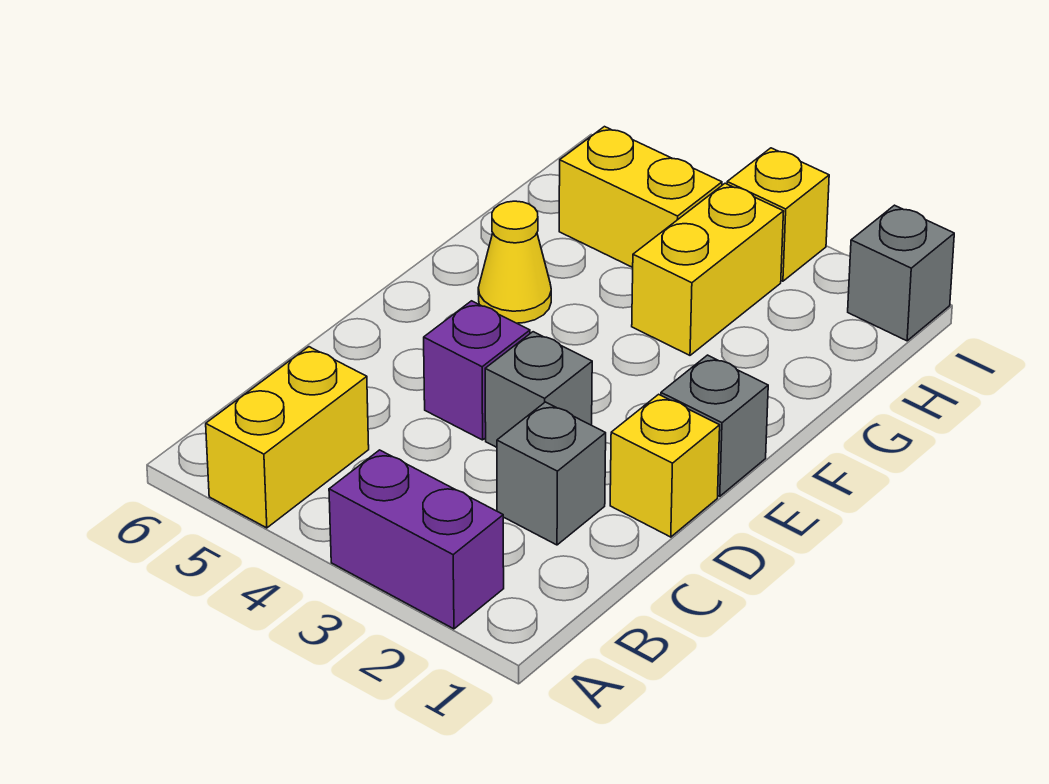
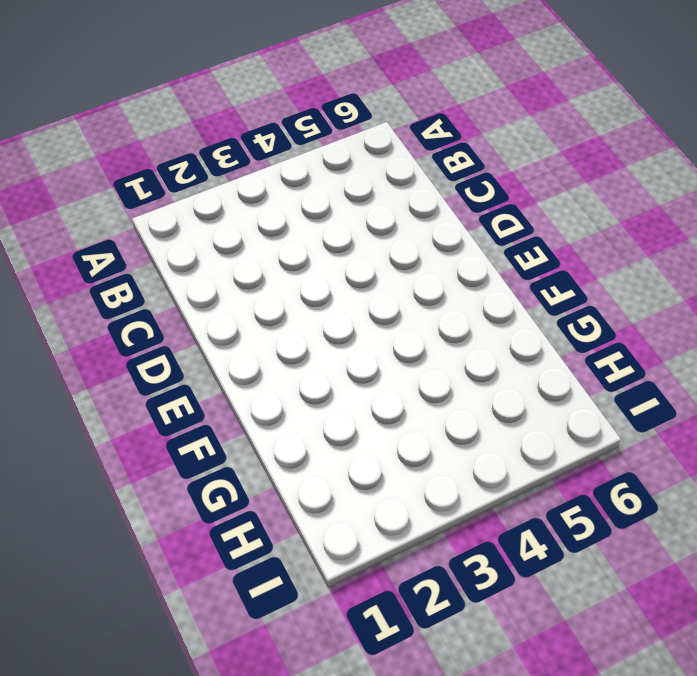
none -> purple brick A2:A3 level 1
none -> yellow brick A5:B5 level 1
none -> grey brick C2 level 1

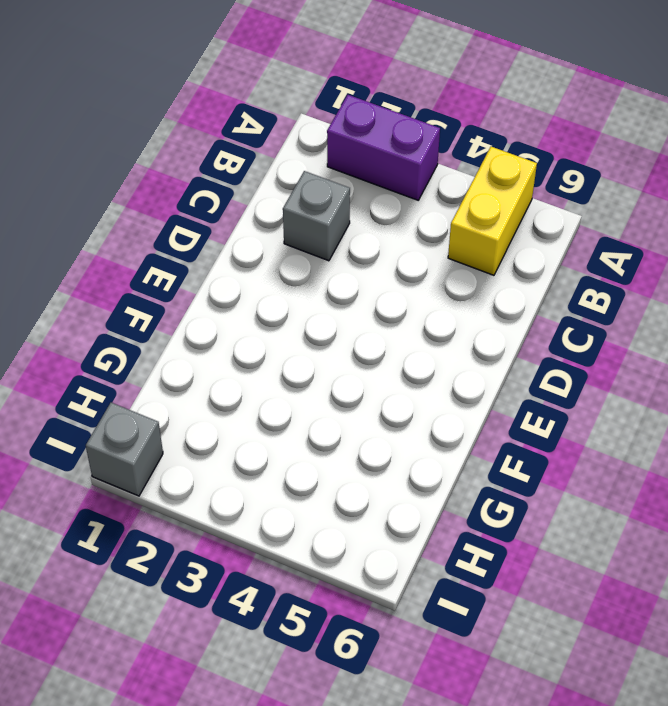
none -> yellow brick D1 level 1
none -> grey brick D3 level 1
none -> purple brick D4 level 1

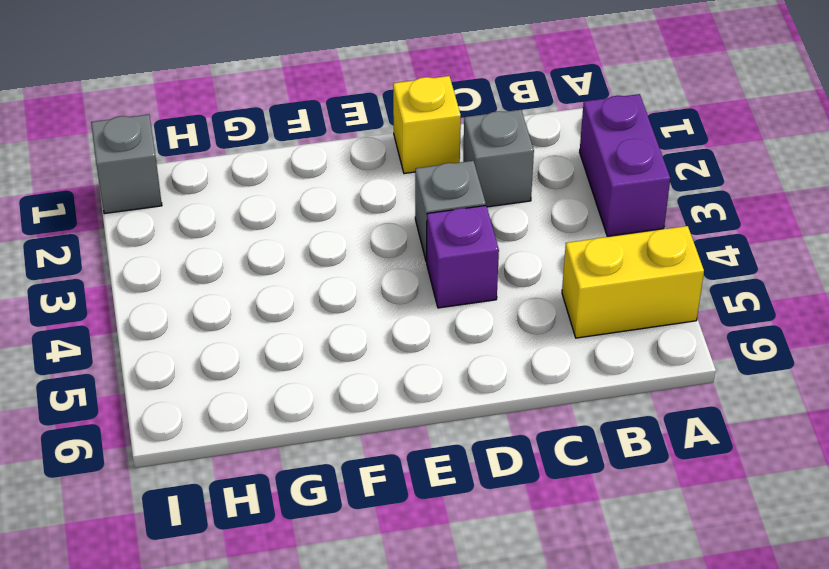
none -> grey brick E1 level 1
none -> yellow cone F5 level 1
none -> yellow brick G3:H3 level 1

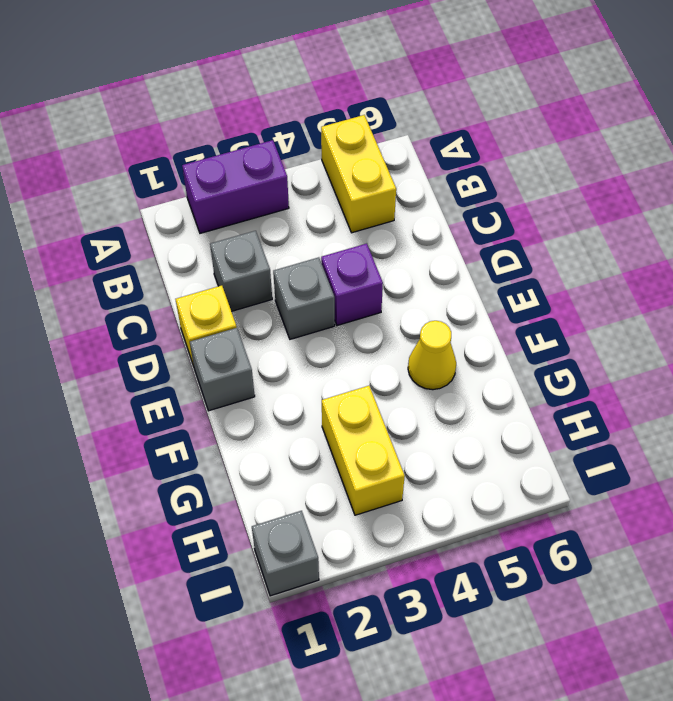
none -> yellow brick H4:H5 level 1
none -> yellow brick I3 level 1

